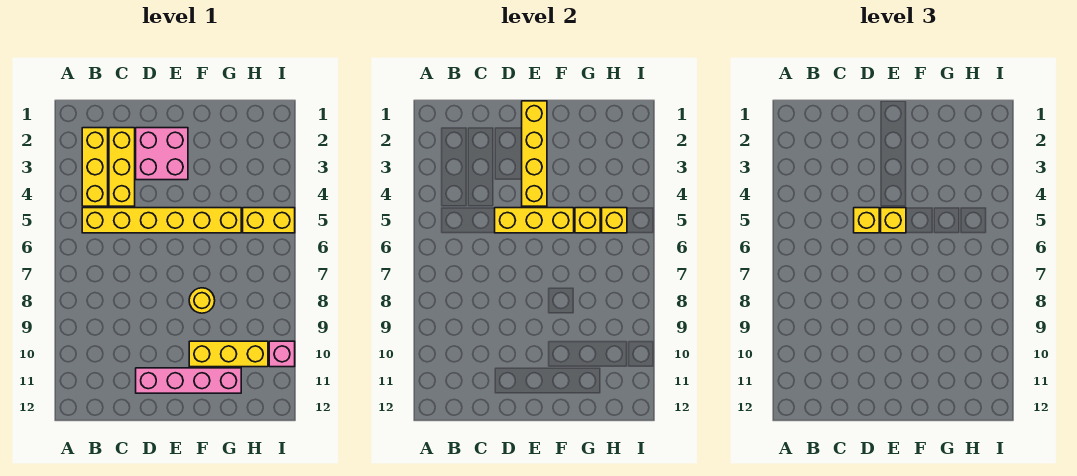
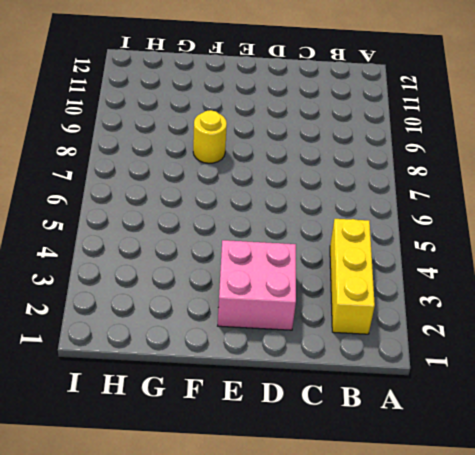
none -> yellow brick B5:G5 level 1
none -> yellow brick C2:C4 level 1
none -> pink brick D11:G11 level 1

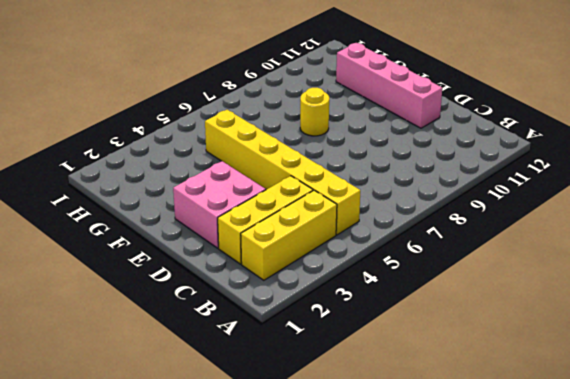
none -> yellow brick F10:H10 level 1
none -> yellow brick H5:I5 level 1
none -> pink brick I10 level 1

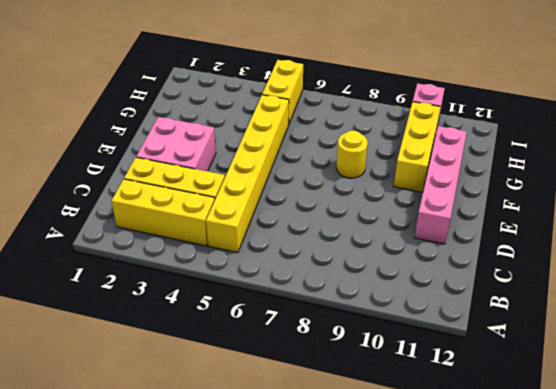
none -> yellow brick D5:F5 level 2
none -> yellow brick E1:E4 level 2
none -> yellow brick G5 level 2

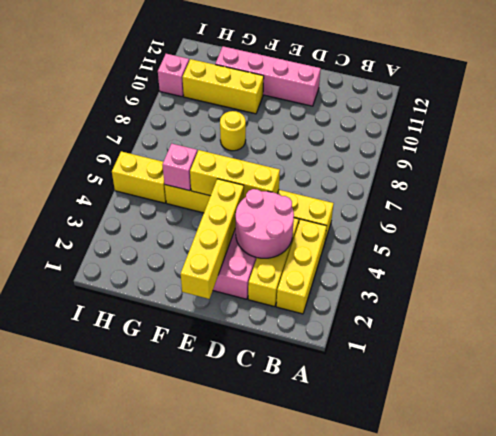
pink round brick C3:D4 level 2 -> none
pink brick G5 level 2 -> yellow brick G5 level 2
none -> yellow brick H5 level 2
none -> yellow brick D5 level 3
none -> yellow brick E5 level 3

